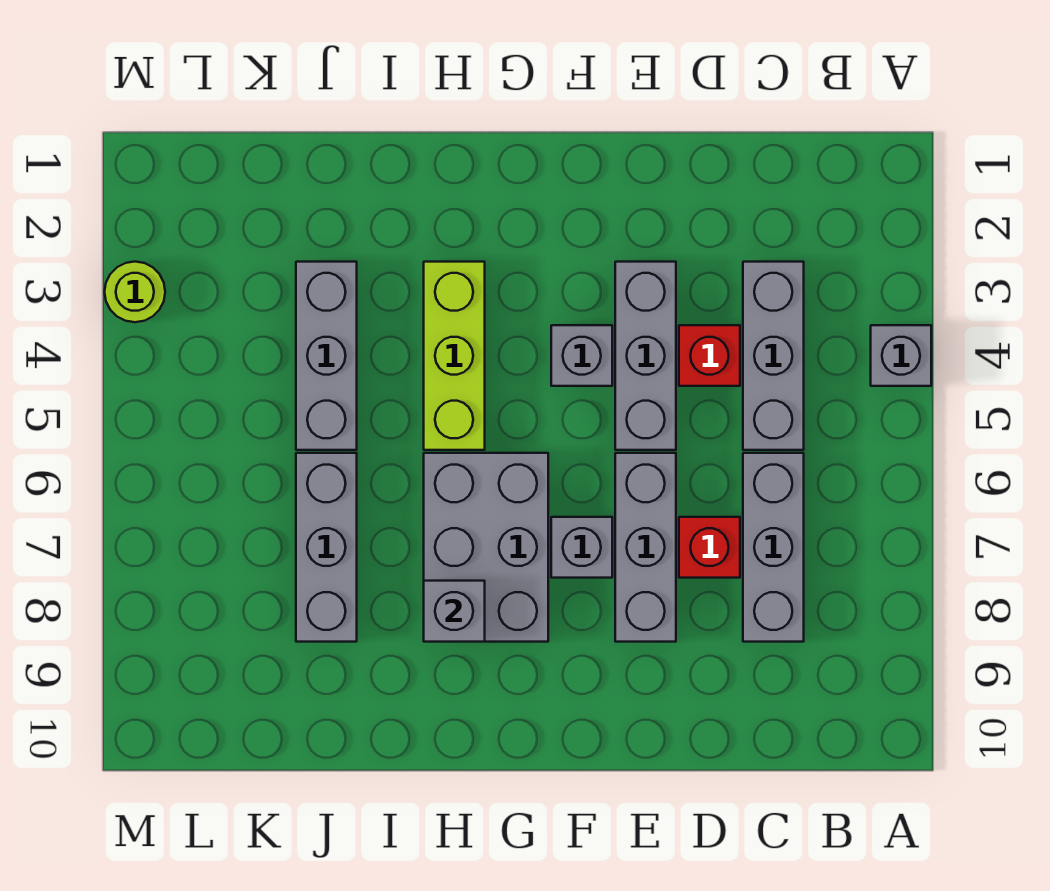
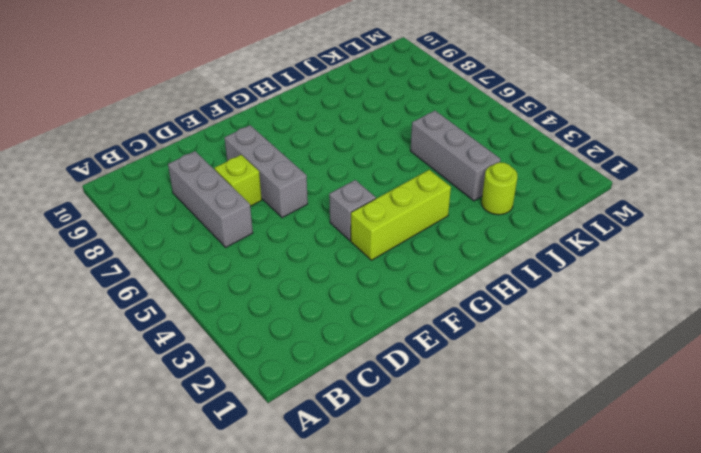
lime brick D7 level 1 -> red brick D7 level 1
lime brick F3:H3 level 1 -> lime brick H3:H5 level 1
lime round brick J2 level 1 -> lime round brick M3 level 1
none -> grey brick A4 level 1
none -> grey brick C3:C5 level 1
none -> red brick D4 level 1

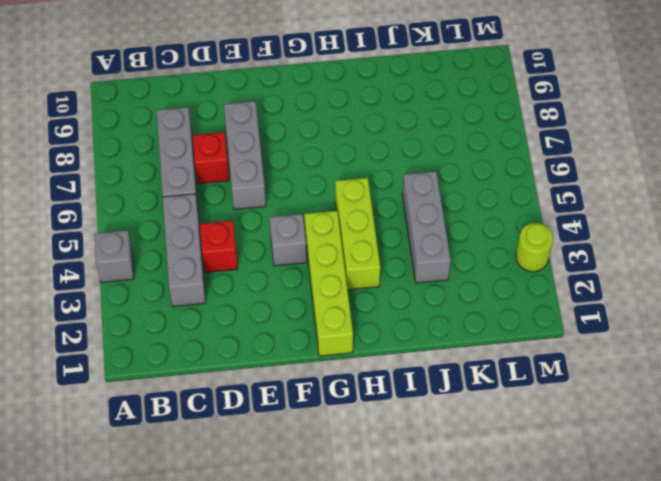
lime brick G1:G4 level 1 -> none
none -> grey brick E3:E5 level 1
none -> grey brick F7 level 1
none -> grey brick G6:H8 level 1

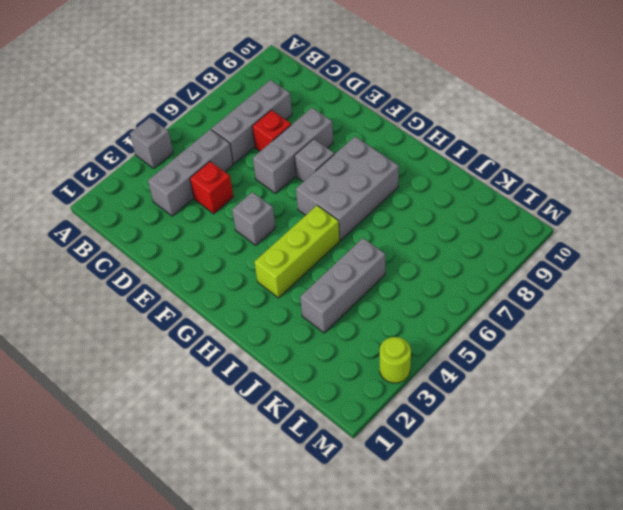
none -> grey brick E3:E5 level 1
none -> grey brick J6:J8 level 1
none -> grey brick H8 level 2

